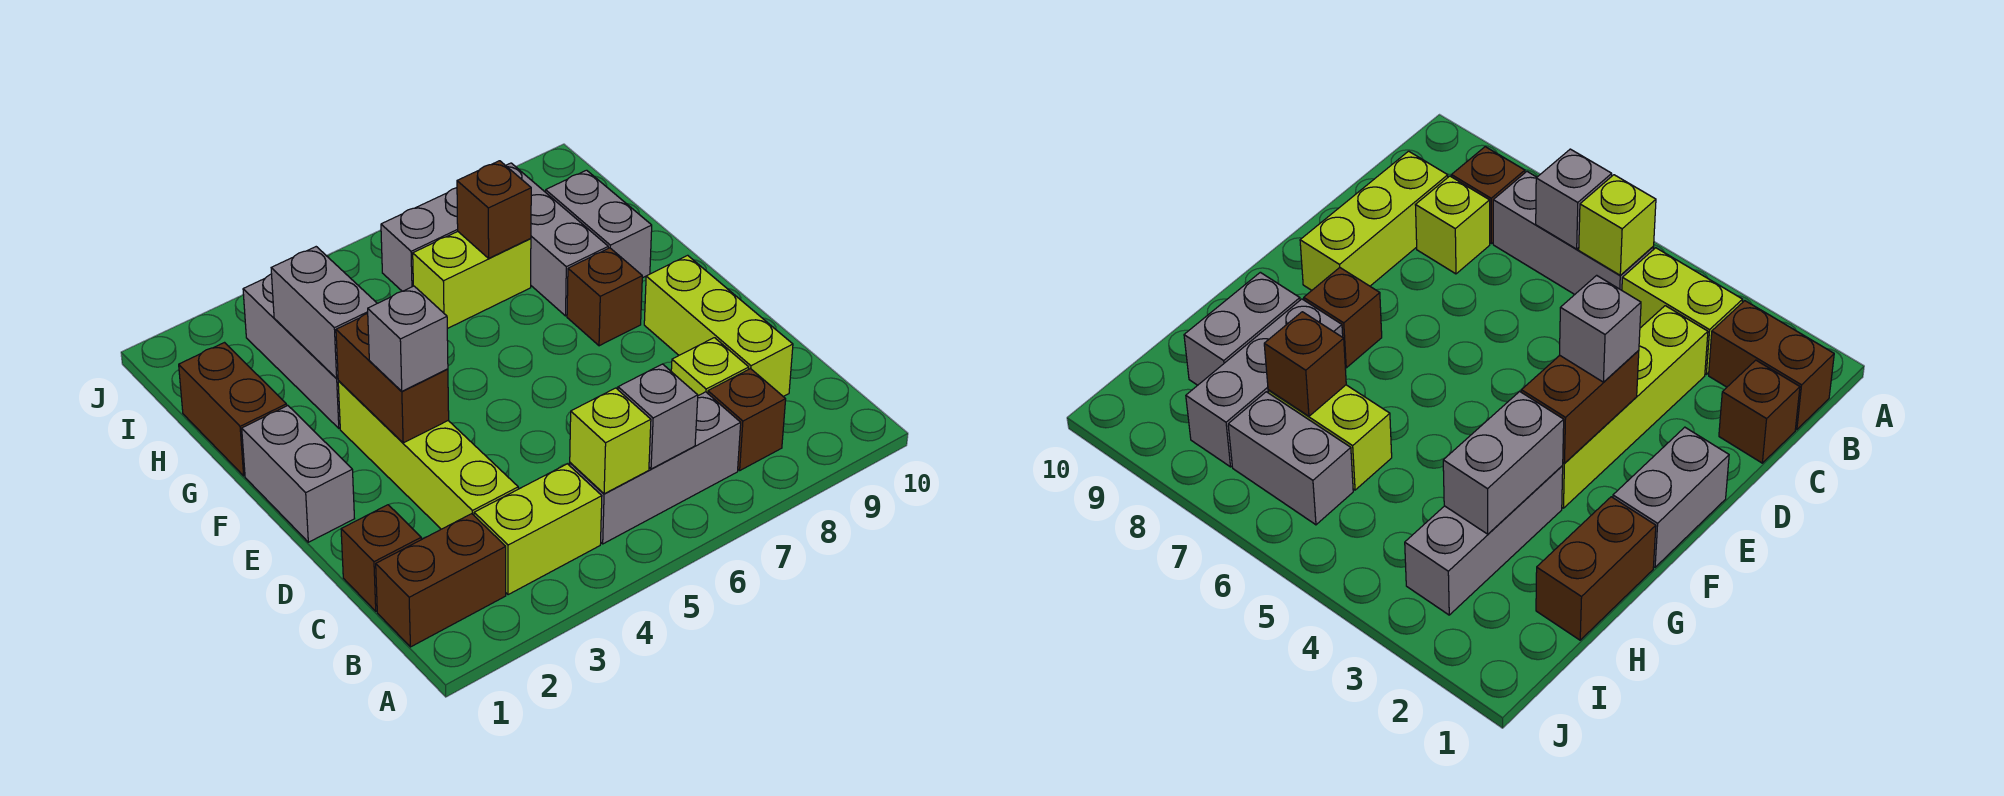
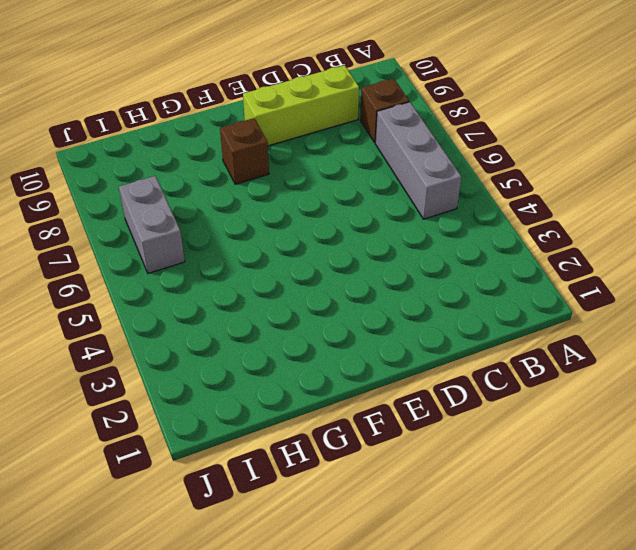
none -> brown brick B1:B2 level 1
none -> lime brick B3:B4 level 1
none -> brown brick C1 level 1

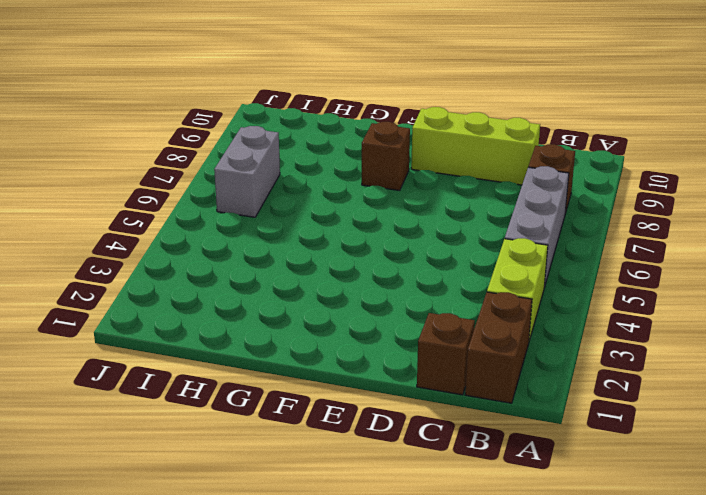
none -> lime brick C3:F3 level 1
none -> lime brick C8 level 1
none -> grey brick E1:F1 level 1

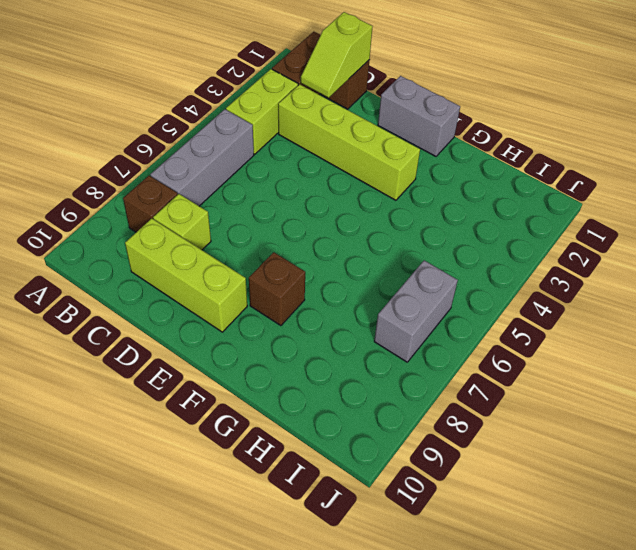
lime slope C1:C2 level 2 top 1 -> none
none -> brown brick G1:H1 level 1
none -> grey brick G3:I3 level 1
none -> grey brick G8:I8 level 1

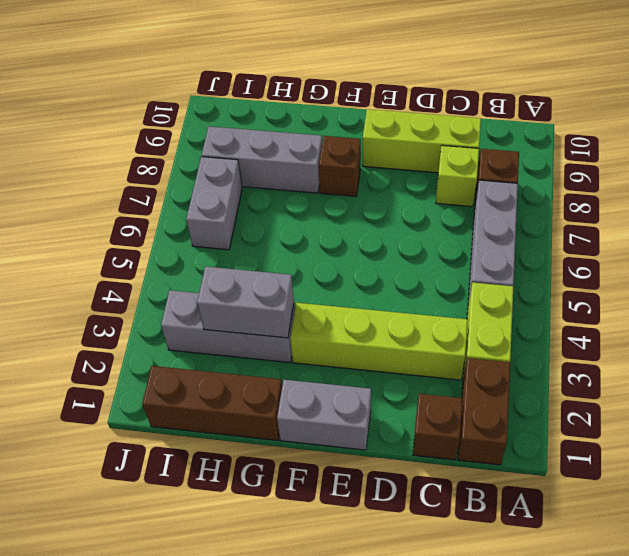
brown brick G1:I1 level 1 -> brown brick G1:H1 level 1
none -> grey brick G9:H9 level 1
none -> lime brick H6:H7 level 1
none -> lime brick B5 level 2

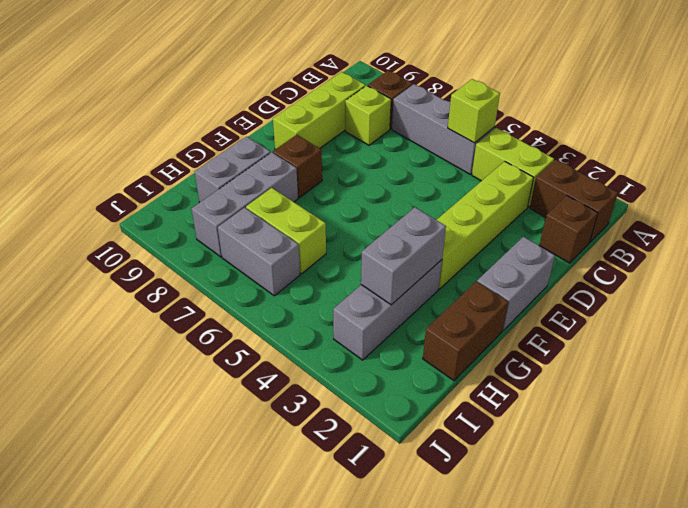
none -> grey brick B6 level 2
none -> brown brick E3:F3 level 2
none -> brown brick H7 level 2

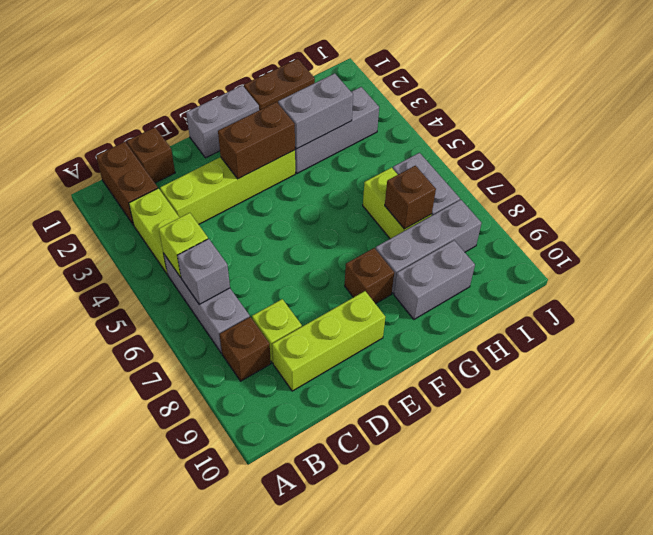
none -> grey brick E3 level 3

